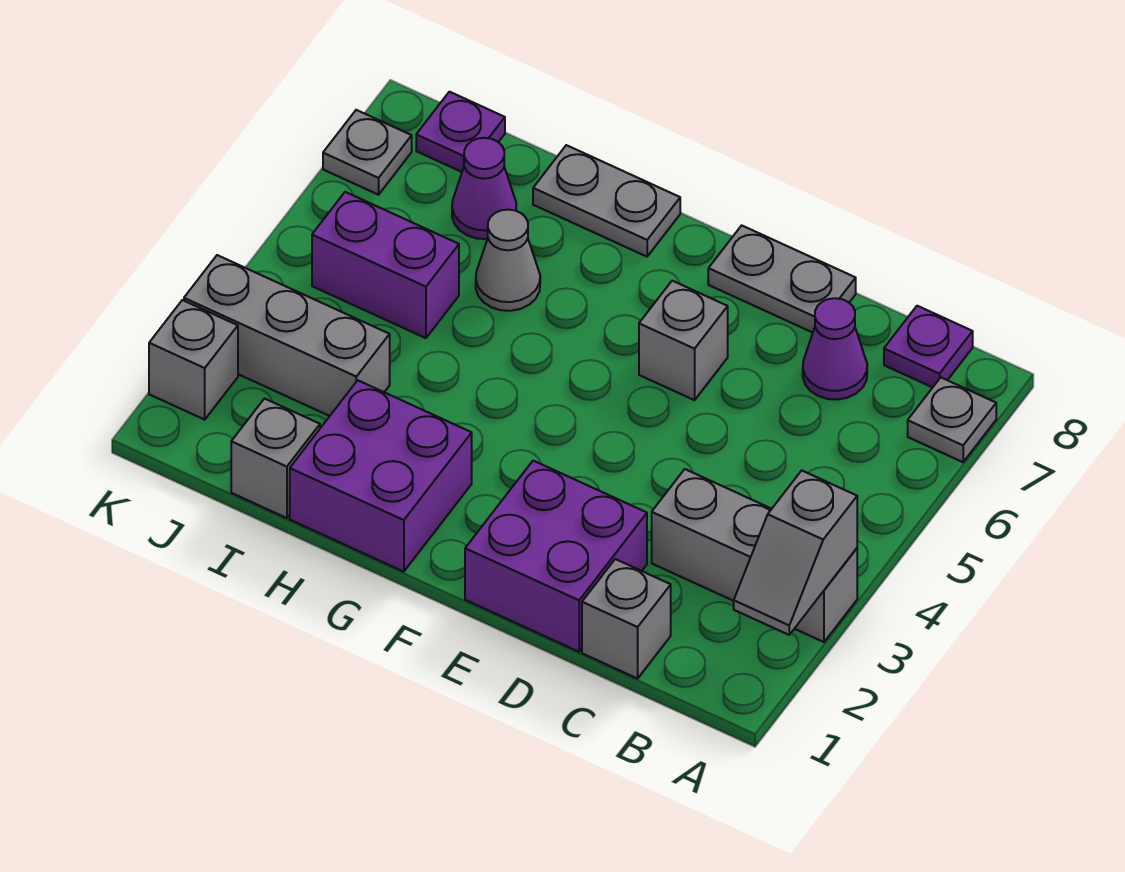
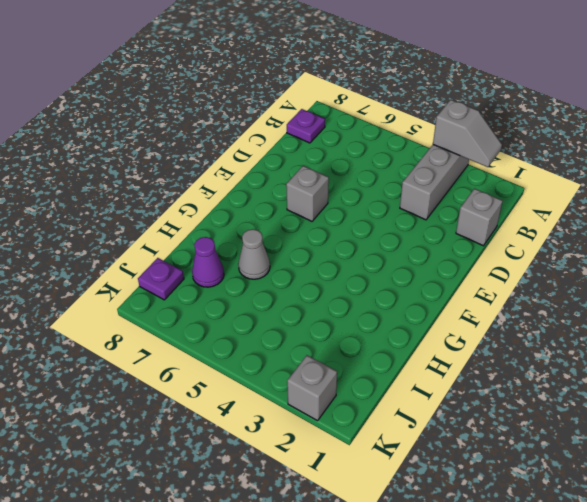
none -> grey plate A7 level 1
none -> purple cone C7 level 1
none -> purple brick D1:E2 level 1

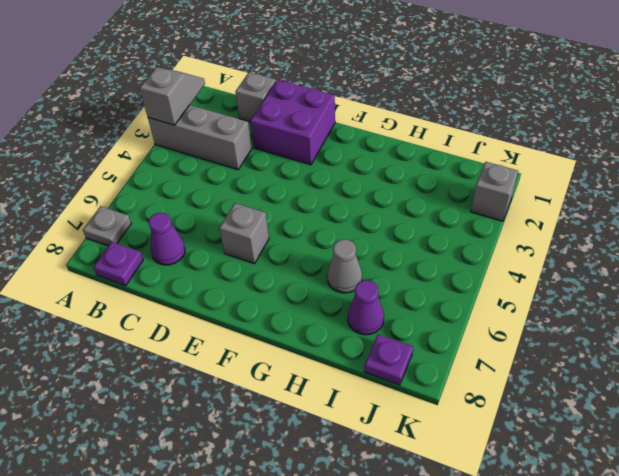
none -> grey plate D8:E8 level 1
none -> purple brick G1:H2 level 1
none -> grey plate G8:H8 level 1

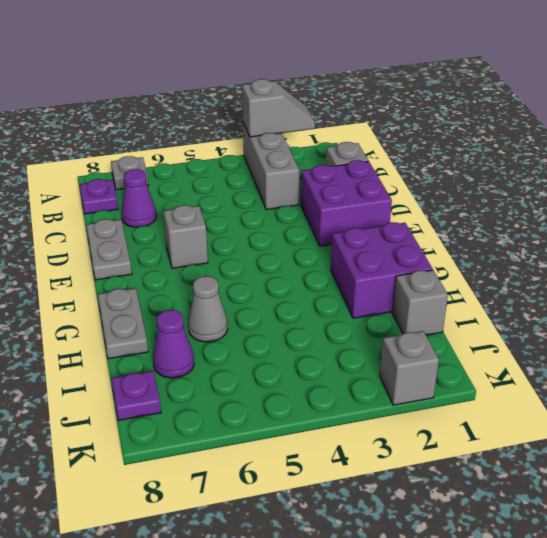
none -> grey brick I3:K3 level 1
none -> purple brick I5:J5 level 1
none -> grey plate K7 level 1

